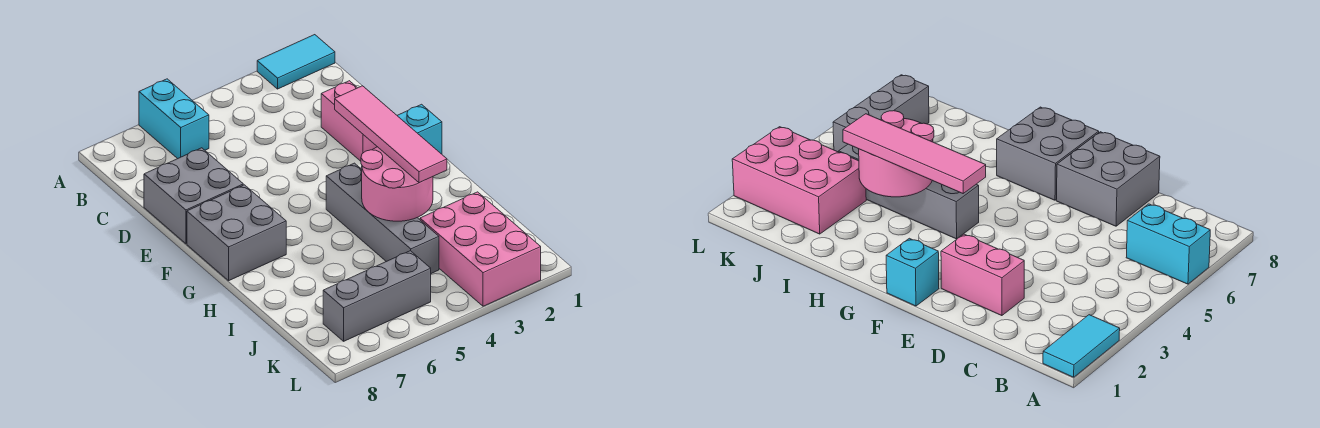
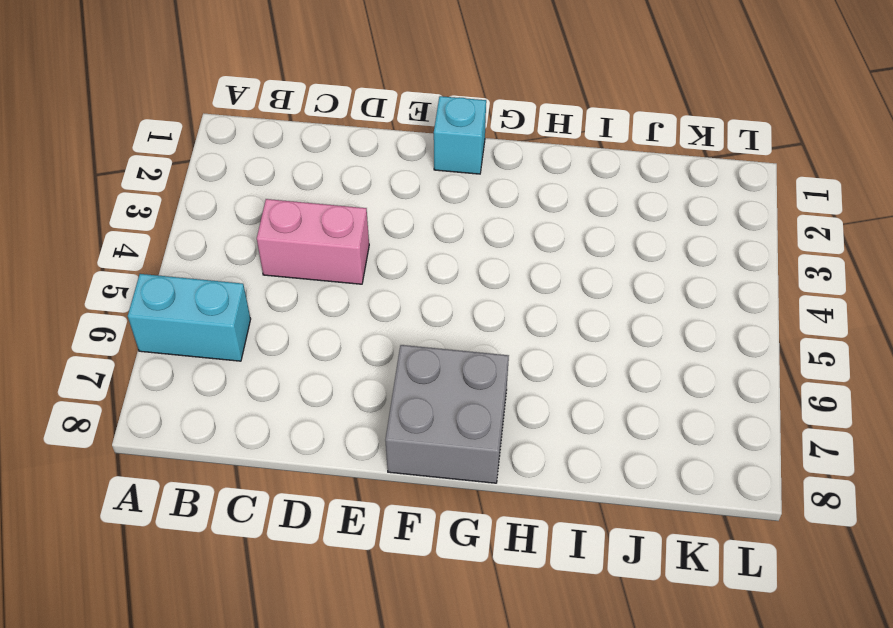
pink brick C4:D4 level 1 -> pink brick D2:E2 level 1
none -> cyan tile A1:A2 level 1
none -> grey brick D7:E8 level 1

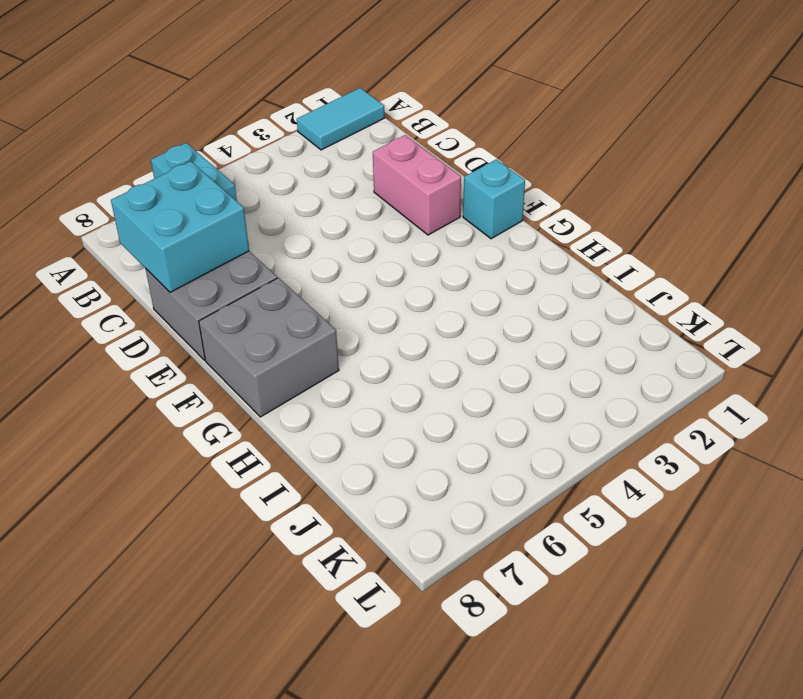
cyan brick C7:D8 level 2 -> none
none -> grey brick G4:J4 level 1
none -> pink brick J2:L3 level 1

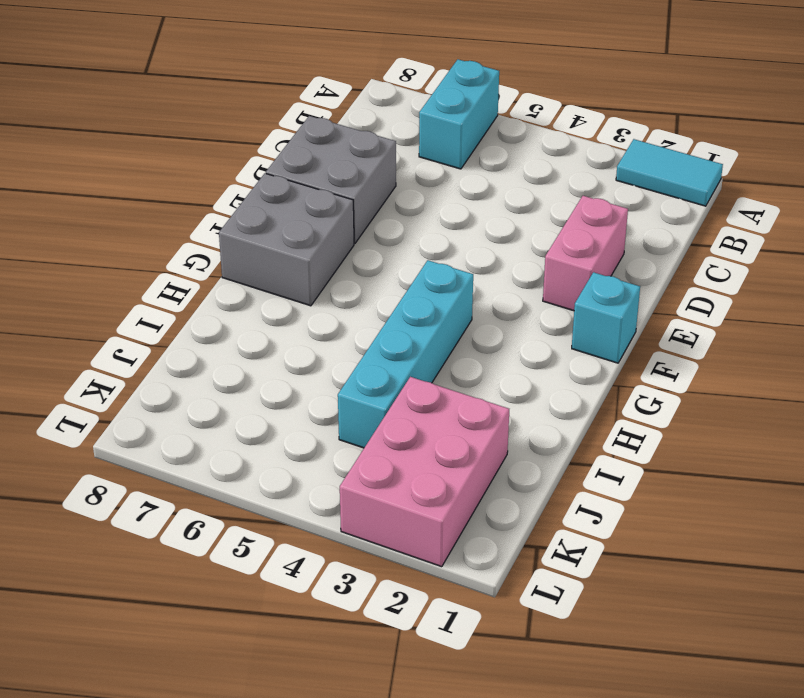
cyan brick G4:J4 level 1 -> grey brick G4:J4 level 1
none -> grey brick K5:K7 level 1
none -> pink round brick H3:I4 level 2

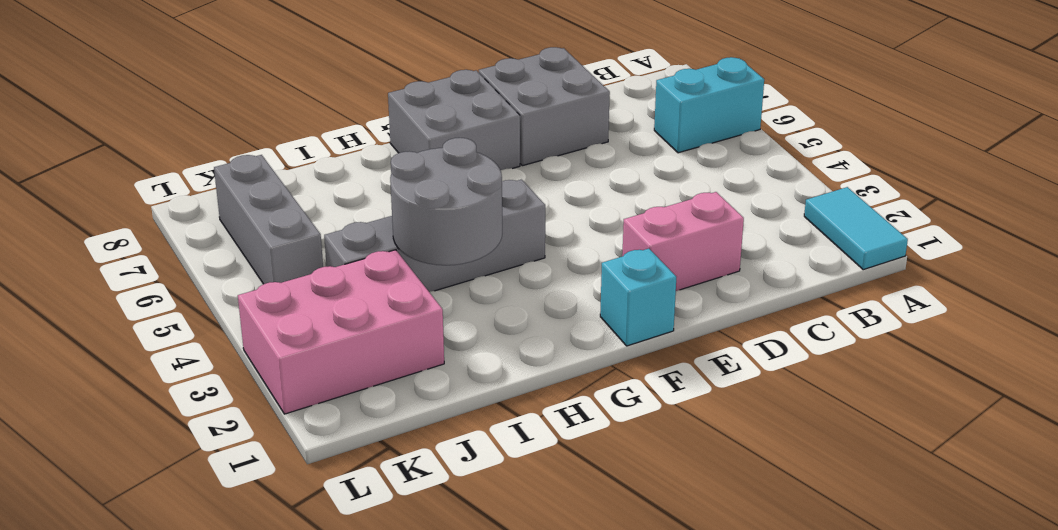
grey round brick H3:I4 level 2 -> pink round brick H3:I4 level 2
none -> pink tile F3:I3 level 3

